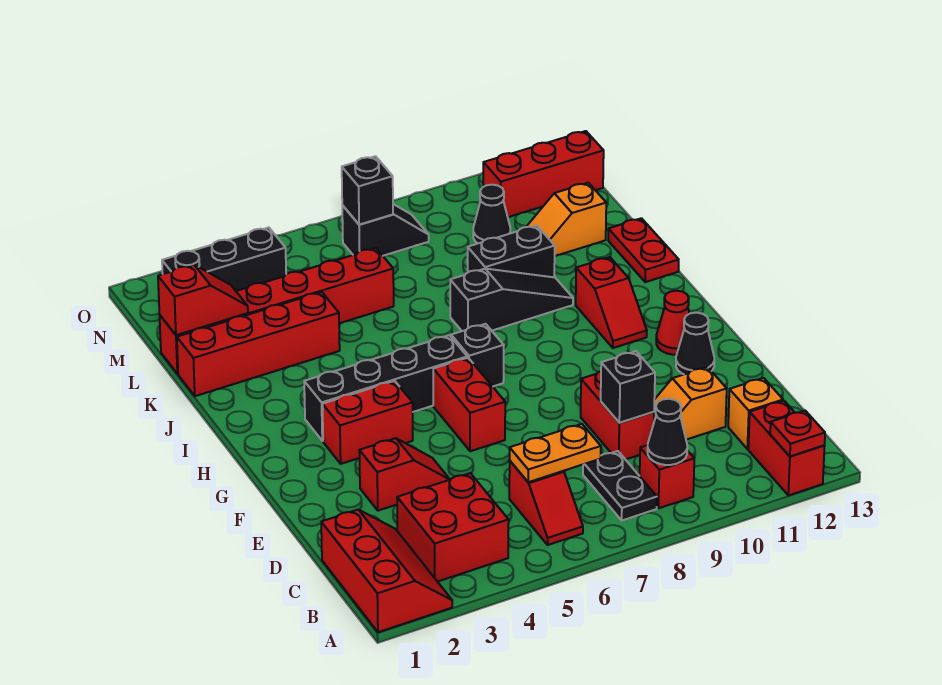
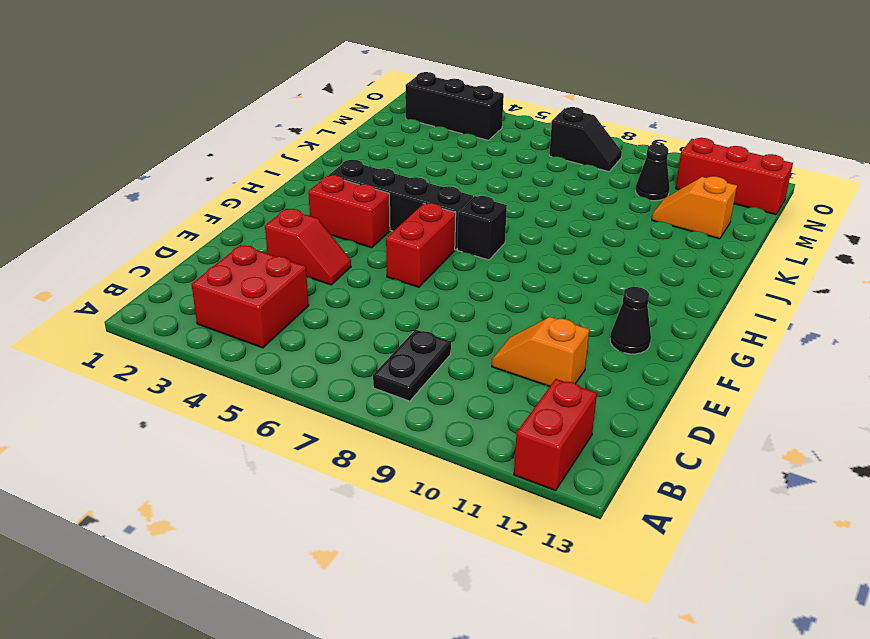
none -> red slope A1:C2 level 1 top 1
none -> red slope B6:C6 level 1 top C
none -> red brick B9 level 1
none -> orange brick C12 level 1

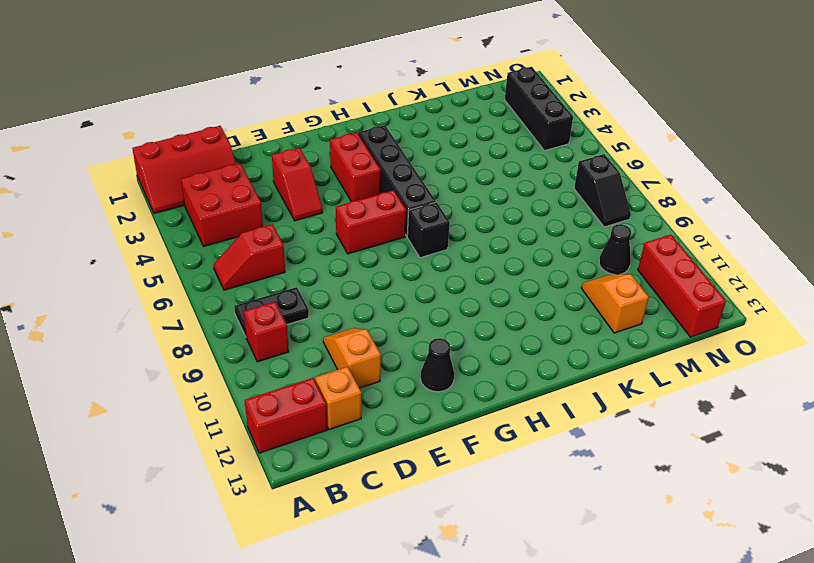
none -> red brick D9:E9 level 1
none -> red cone G12 level 1
none -> red slope H11:I11 level 1 top I
none -> black slope J8:J10 level 1 top 8

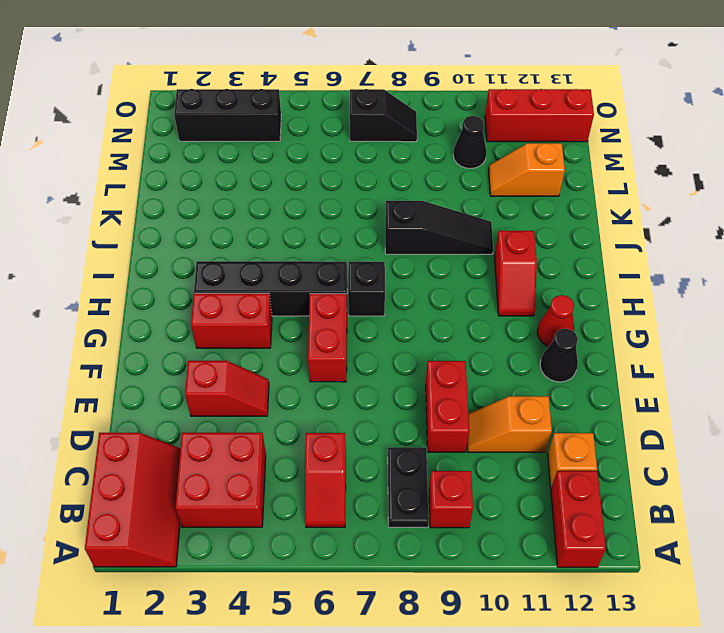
none -> red plate J13:K13 level 1
none -> red brick K1:K4 level 1
none -> black brick K9:K10 level 1
none -> red brick L1:L6 level 1

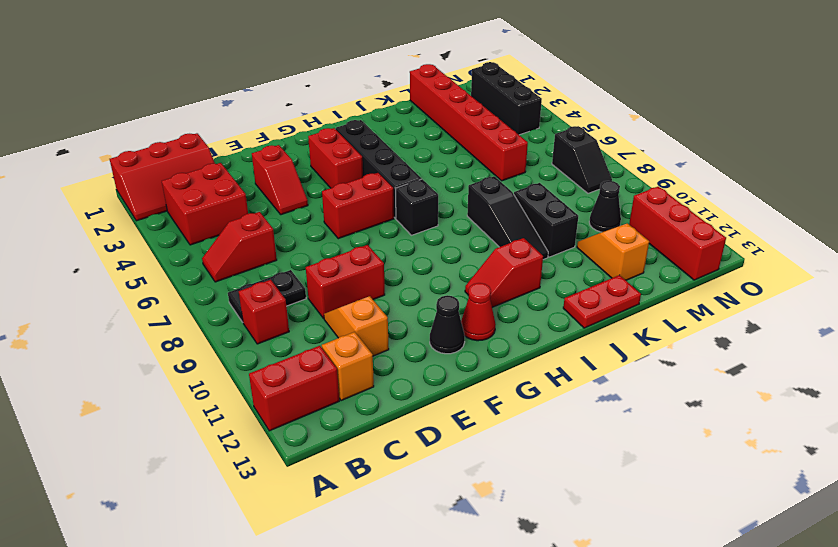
none -> red brick K1:K4 level 1
none -> red plate A12 level 2
none -> black cone B9 level 2
none -> orange plate C6:C7 level 2

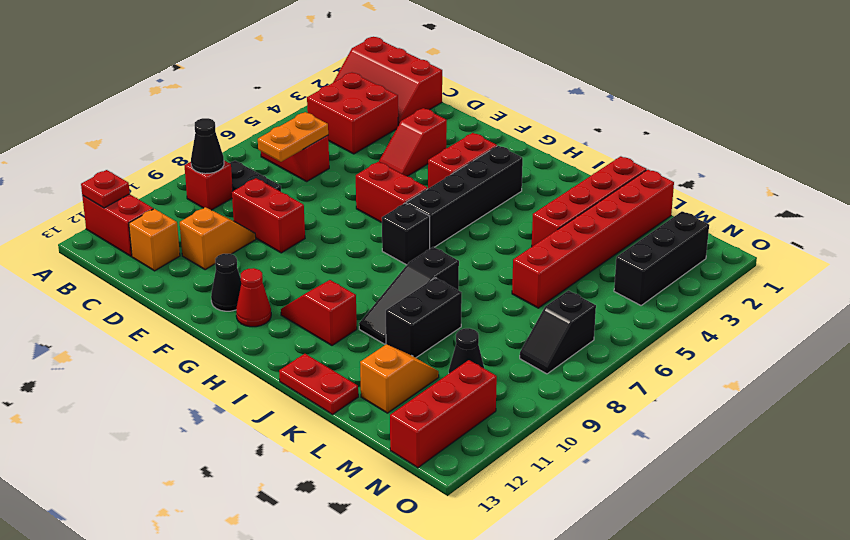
none -> black brick D9 level 2
none -> red slope L1:L2 level 2 top 1
none -> black brick N7 level 2

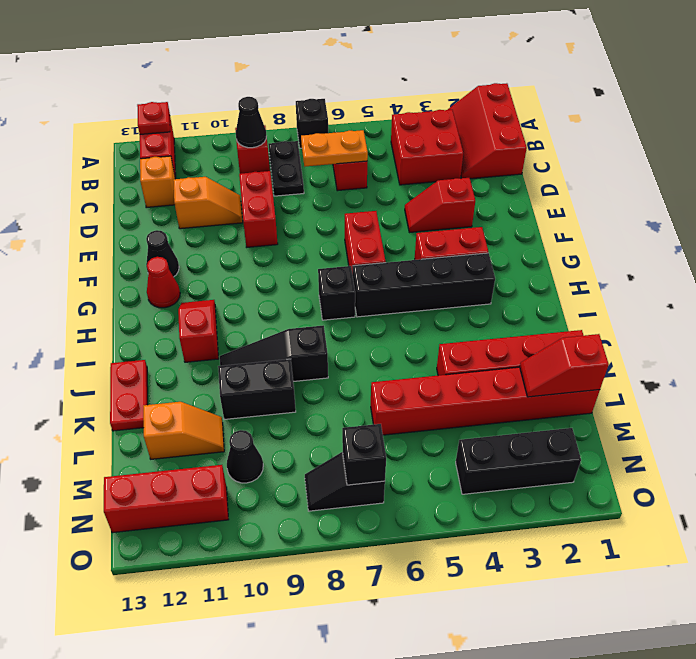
black brick A7 level 1 -> black brick D9 level 2

